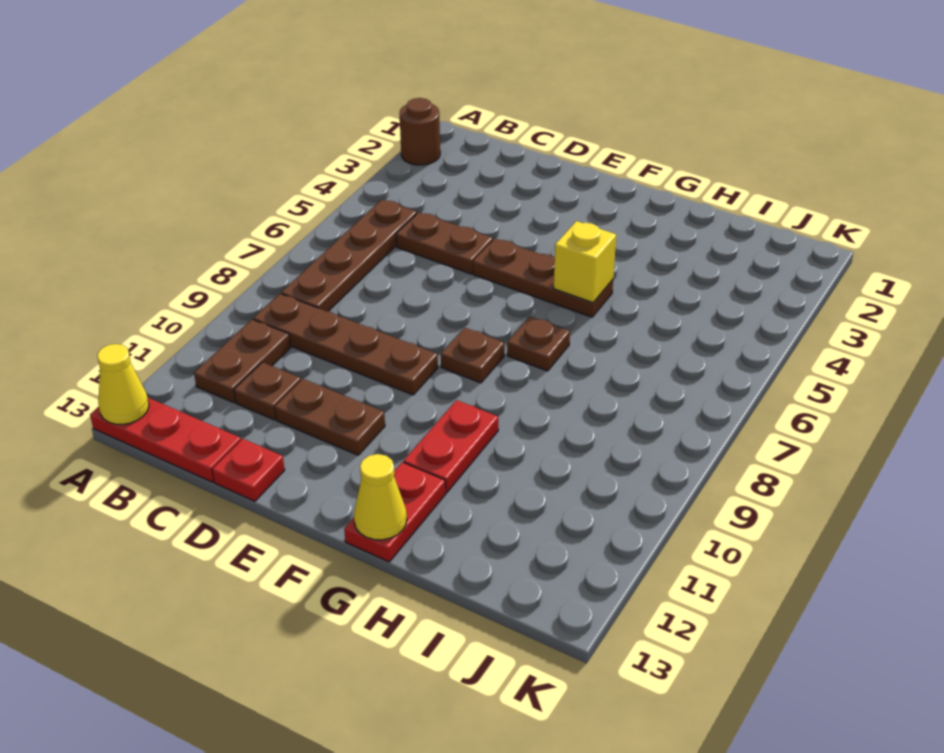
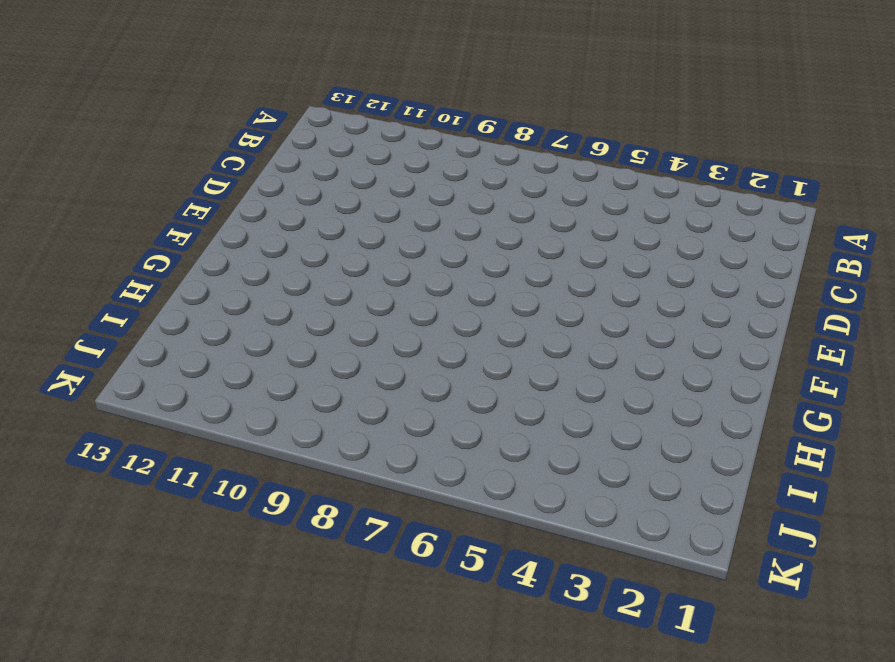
none -> brown round brick A2 level 1
none -> red plate A13:C13 level 1
none -> brown plate B5:B8 level 1

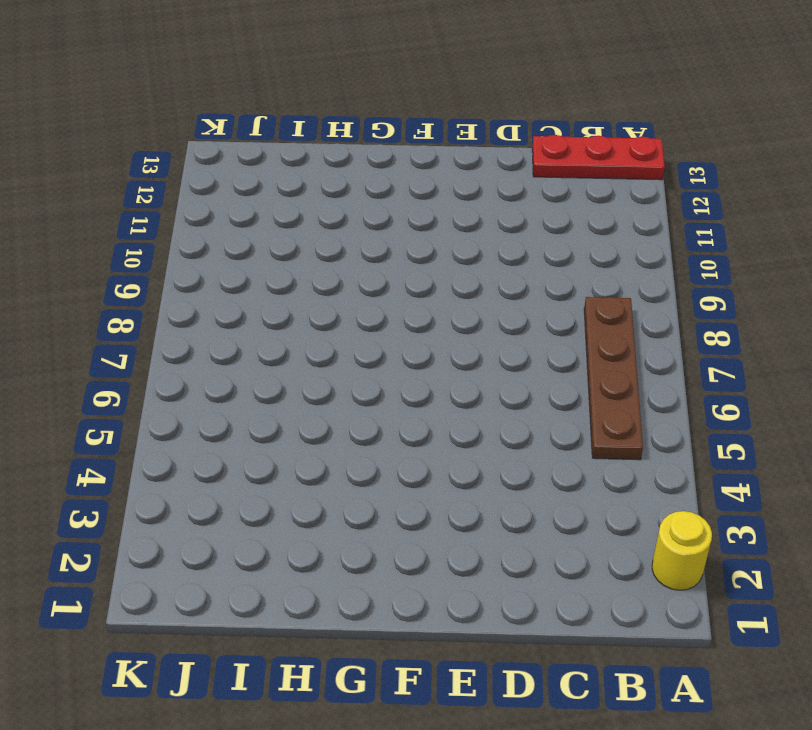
yellow round brick A2 level 1 -> brown round brick A2 level 1
none -> brown plate B9:E9 level 1
none -> brown plate B10:B11 level 1
none -> brown plate C5:D5 level 1

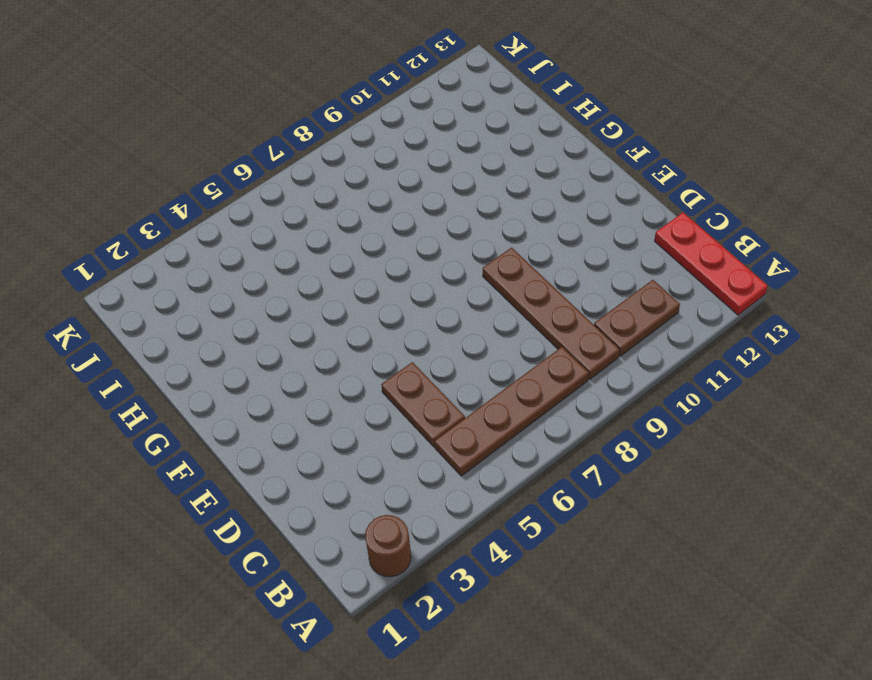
none -> brown plate C11 level 1
none -> brown plate D11:E11 level 1
none -> red plate D13 level 1

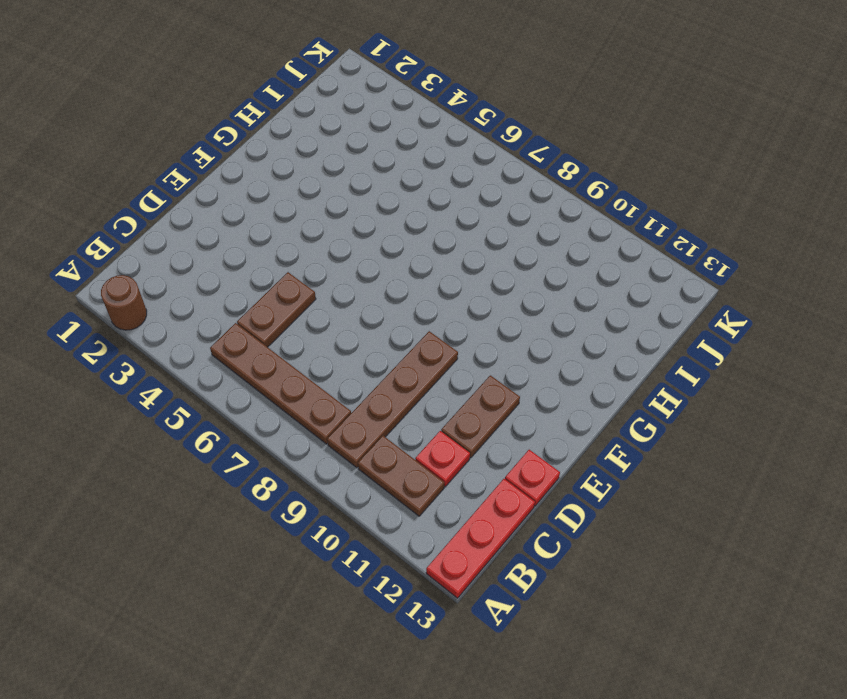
red plate C11 level 1 -> brown plate C11 level 1
none -> brown plate E5:G5 level 1
none -> brown plate F8 level 1
none -> brown plate G7 level 1

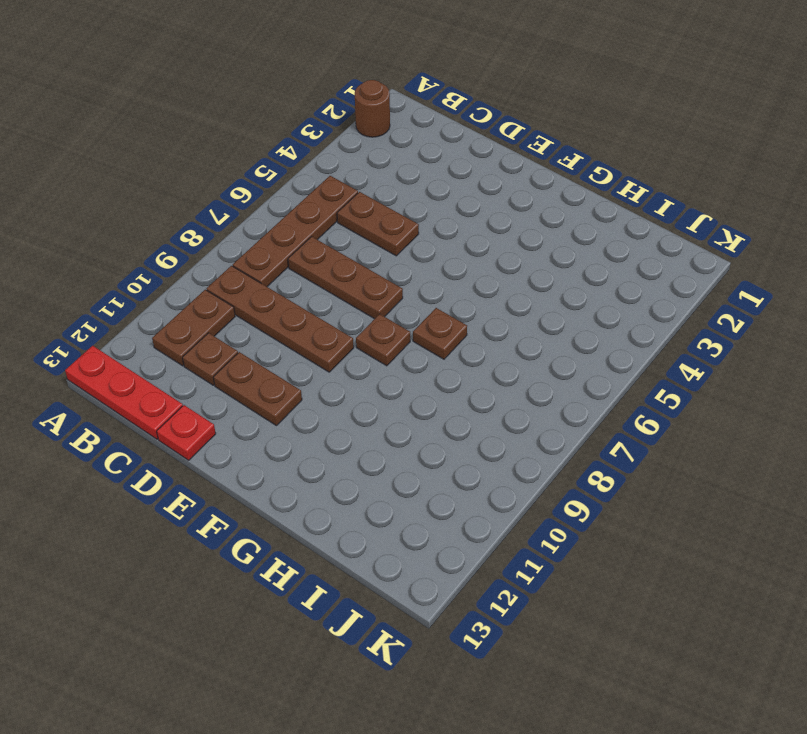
brown plate C7:E7 level 1 -> brown plate E5:G5 level 1
none -> red plate G10:G11 level 1
none -> red plate G12:G13 level 1
none -> yellow cone A13 level 2

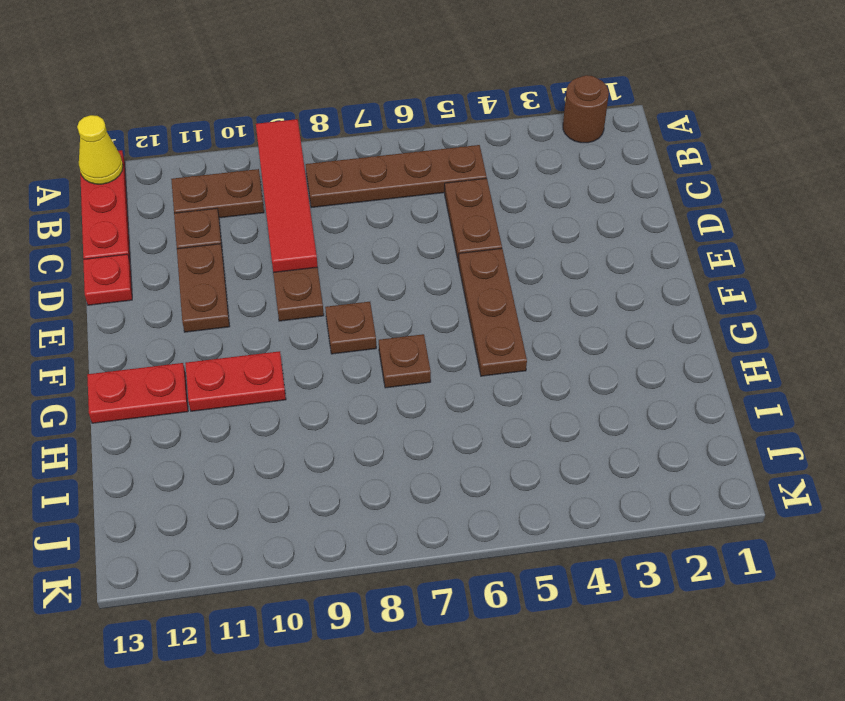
red tile A9:D9 level 2 -> none
none -> yellow brick G5 level 2
none -> yellow cone G13 level 2

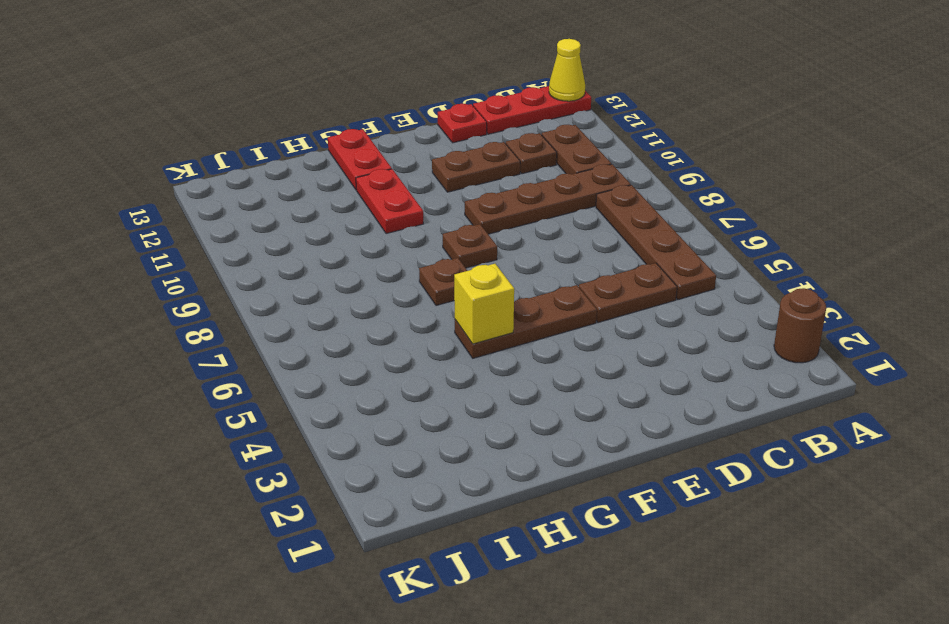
none -> yellow cone G13 level 2

